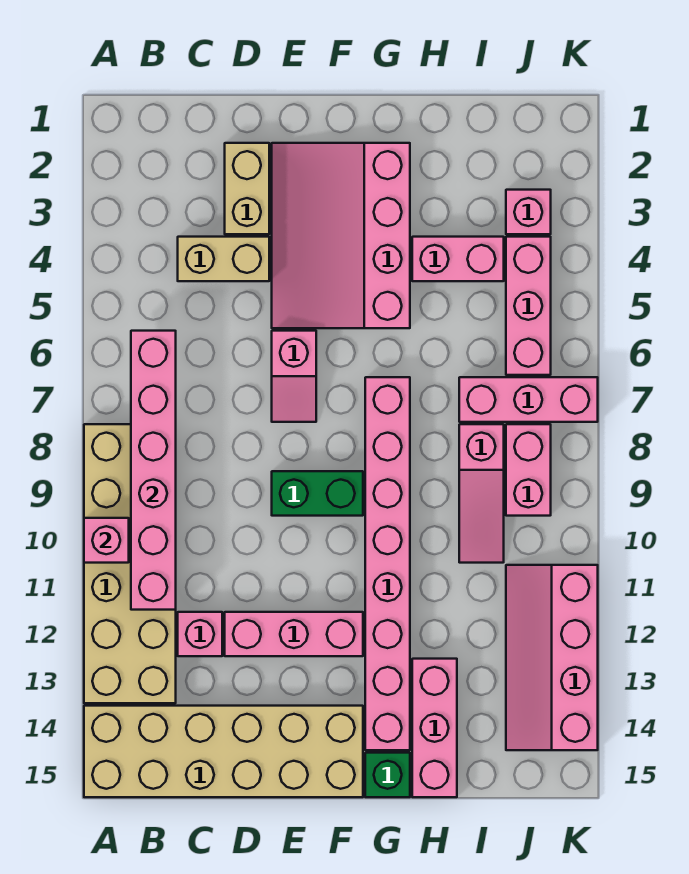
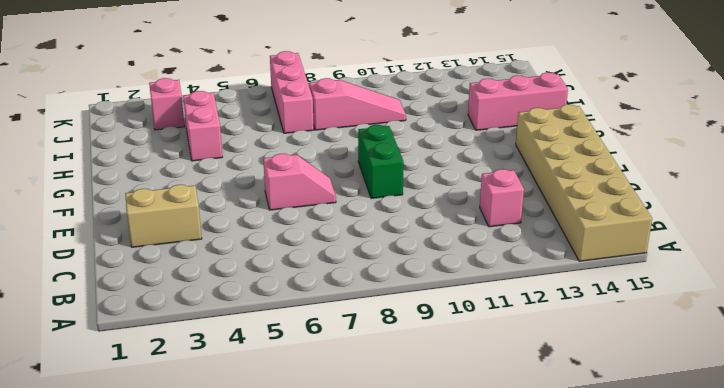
none -> tan brick A8:B13 level 1
none -> tan brick C4:D4 level 1
none -> pink brick D12:F12 level 1

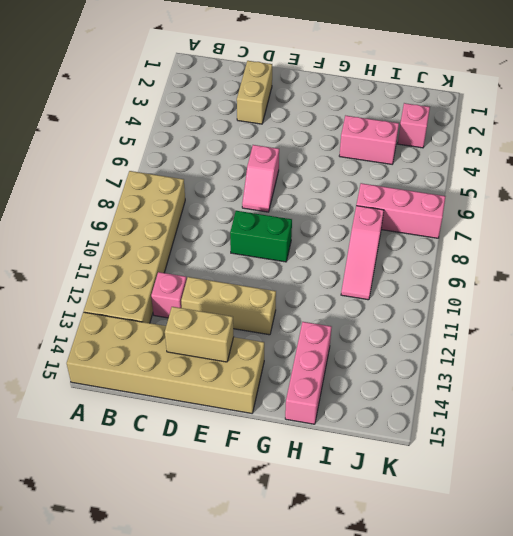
tan brick D12:F12 level 1 -> pink brick D12:F12 level 1
tan brick D14:E14 level 2 -> tan brick C4:D4 level 1
none -> pink slope E2:G5 level 1 top G
none -> pink brick G7:G14 level 1
none -> green brick G15 level 1

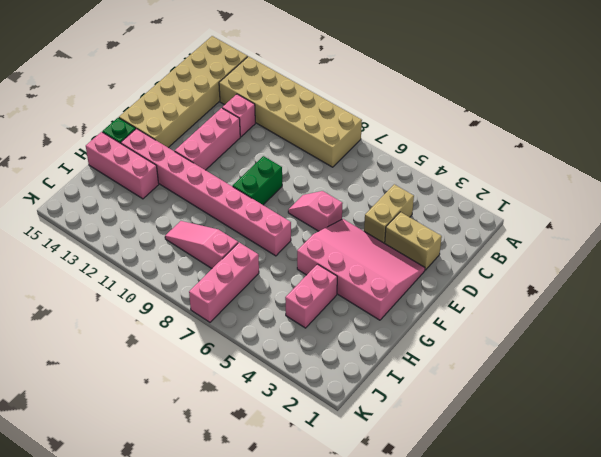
none -> pink brick J3 level 1
none -> pink brick J4:J6 level 1
none -> pink brick J8:J9 level 1

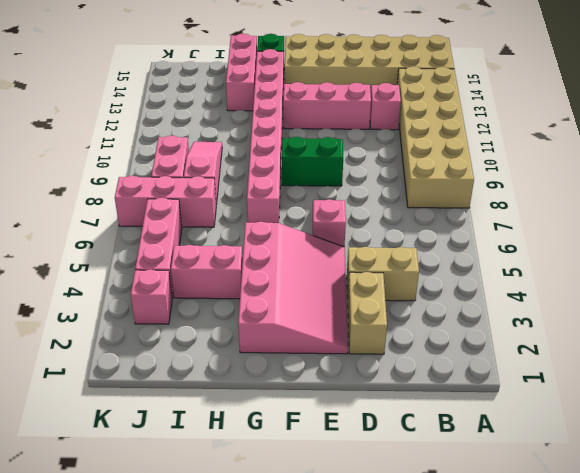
none -> pink slope J11:K14 level 1 top K
none -> pink brick A10 level 2
none -> pink brick B6:B11 level 2

